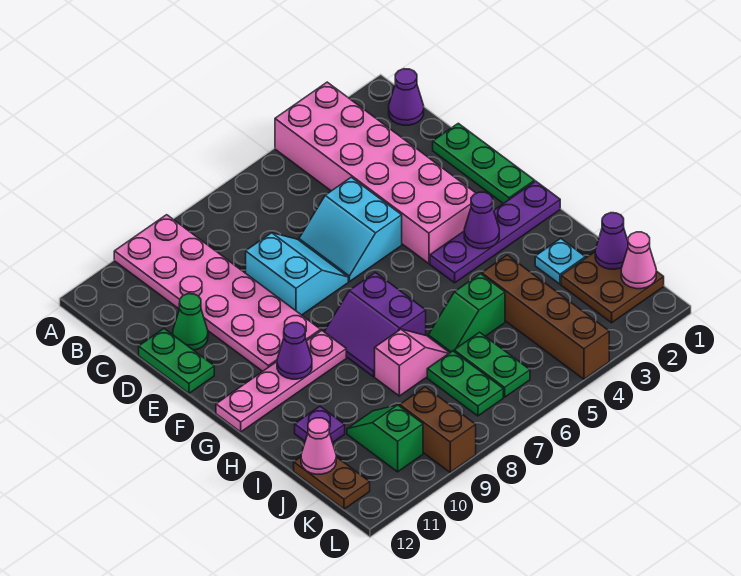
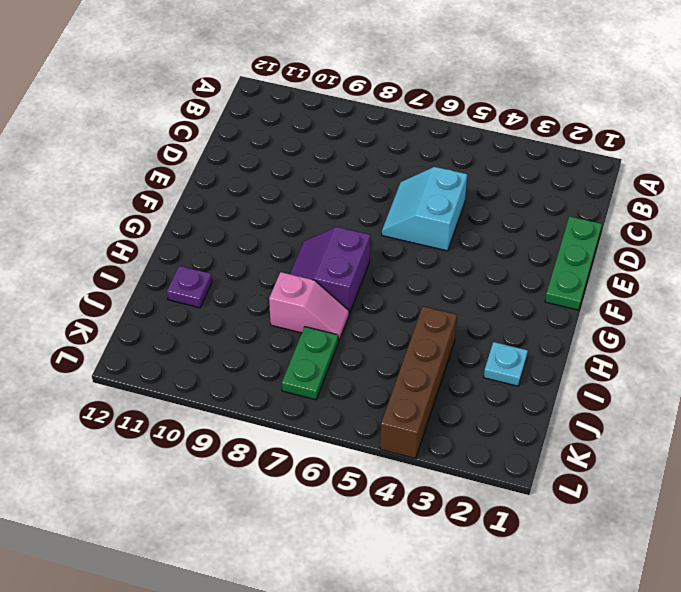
none -> pink brick A3:F4 level 1
none -> pink plate A9:F10 level 1
none -> purple cone B1 level 1

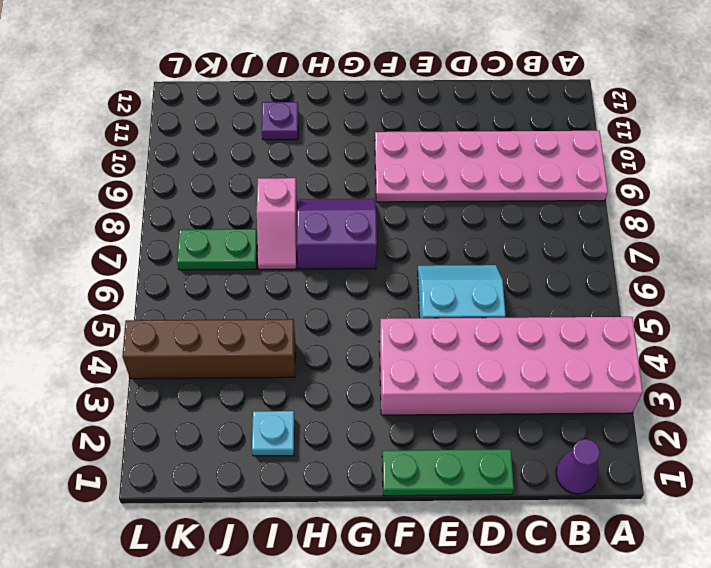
none -> cyan slope D7:E8 level 1 top 8
none -> green cone D11 level 1
none -> green plate D12:E12 level 1

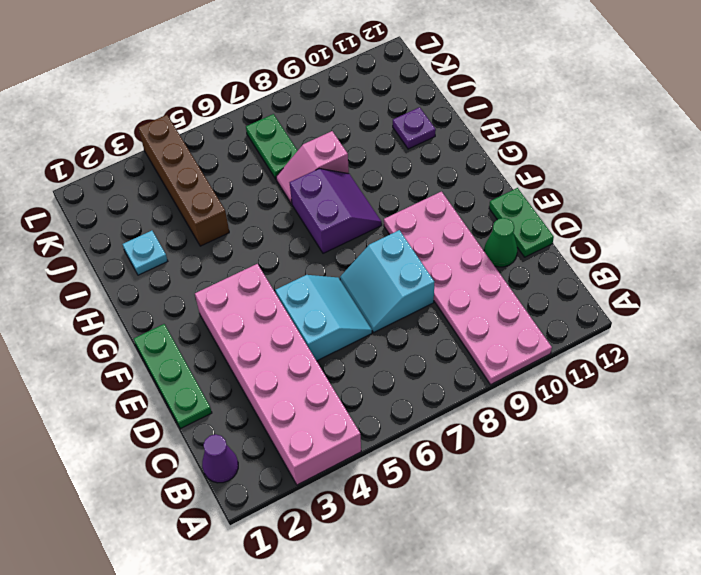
none -> purple plate G1:G4 level 1
none -> pink plate G9:G12 level 1
none -> green slope I5:I6 level 1 top 5

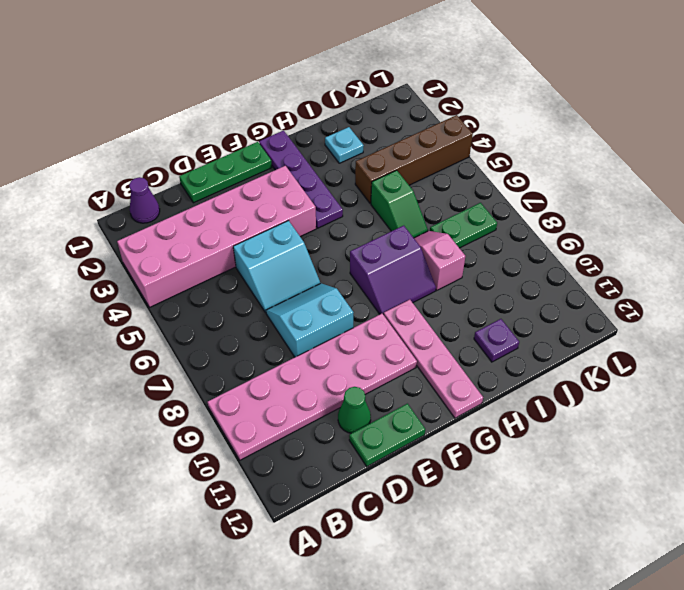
none -> brown plate J1:K2 level 1
none -> green plate J6:K6 level 1
none -> green slope J10:K10 level 1 top K

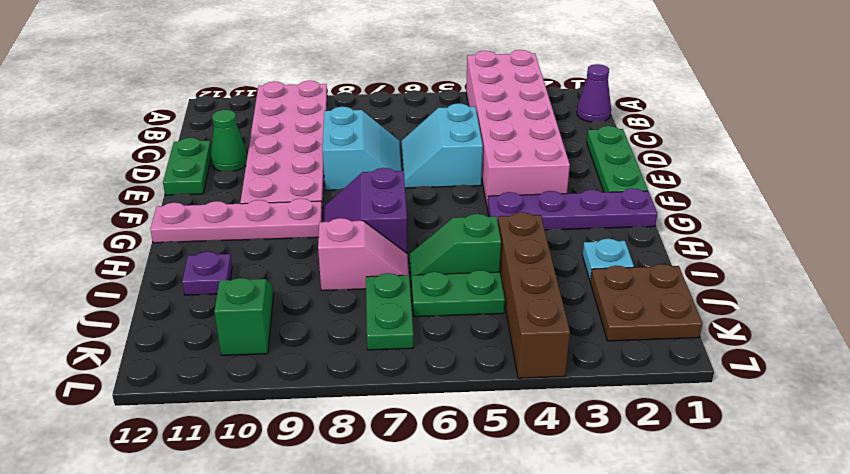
green plate J5:J6 level 1 -> green plate J6:K6 level 1
none -> brown plate J12:K12 level 1
none -> brown brick K9:L9 level 1
none -> purple cone G3 level 2

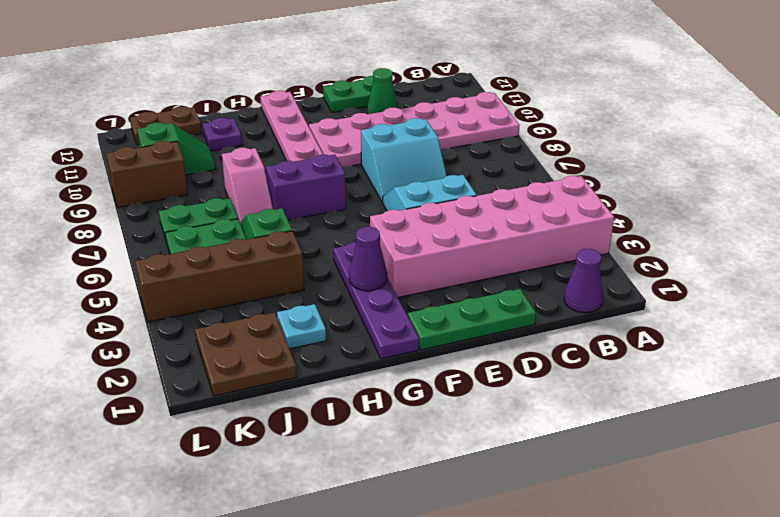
none -> purple cone G10 level 2
none -> purple cone J1 level 2
none -> pink cone J12 level 2

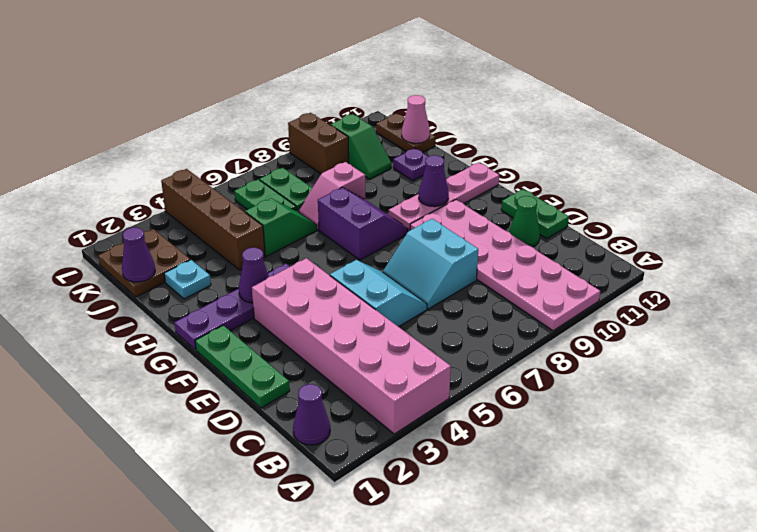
none -> pink cone K1 level 2

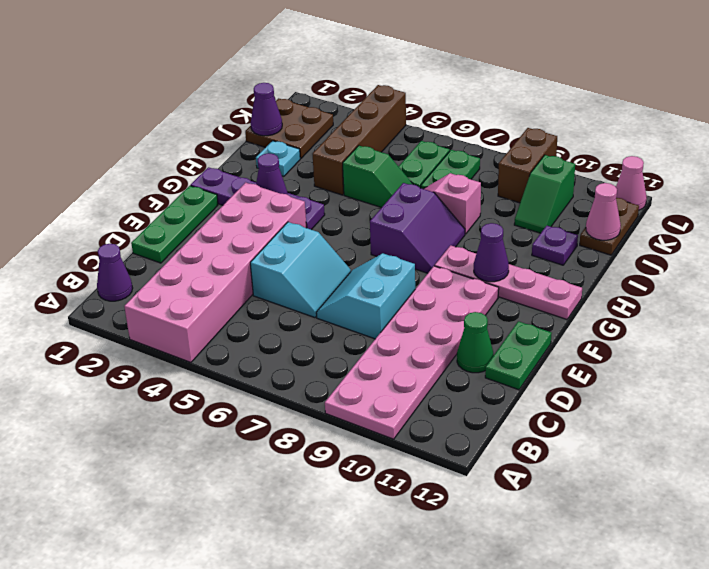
pink cone L12 level 1 -> pink cone K1 level 2

